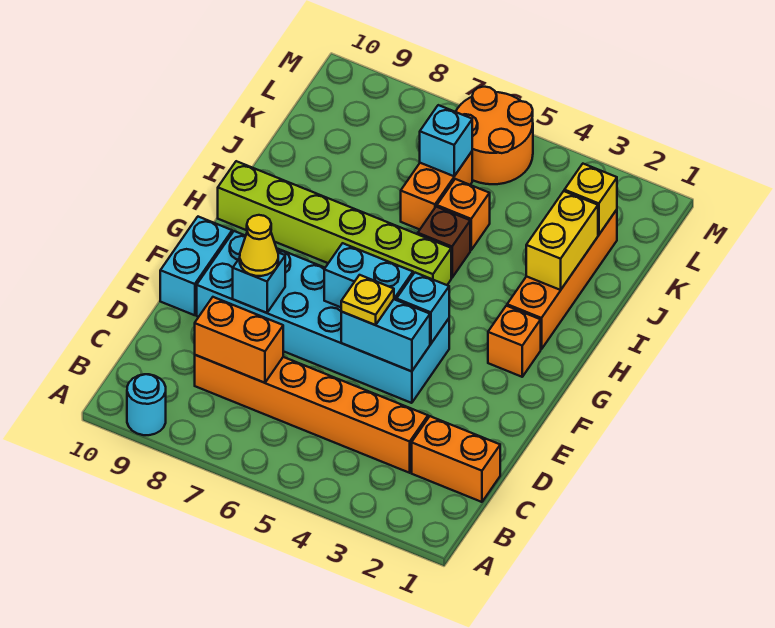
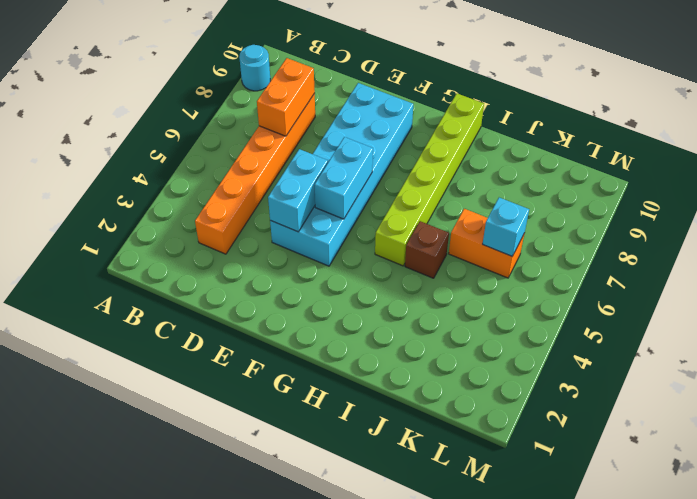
none -> orange brick C1:C2 level 1
none -> cyan brick E10:F10 level 1
none -> orange brick G2 level 1

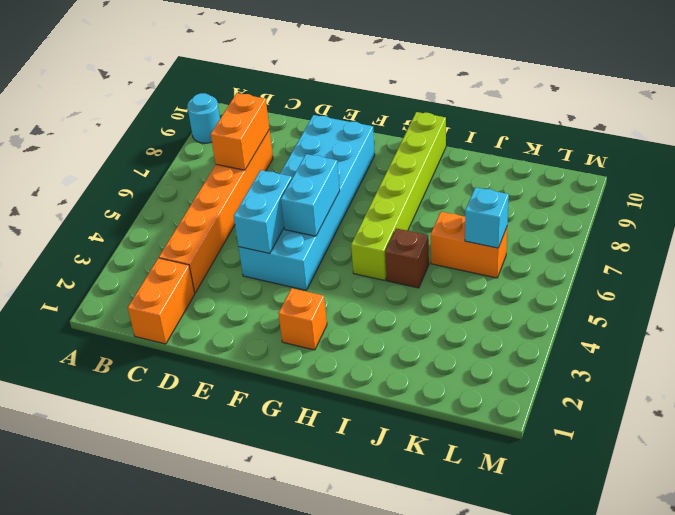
none -> cyan brick E10:F10 level 1
none -> orange brick H2:K2 level 1
none -> orange brick J5 level 1

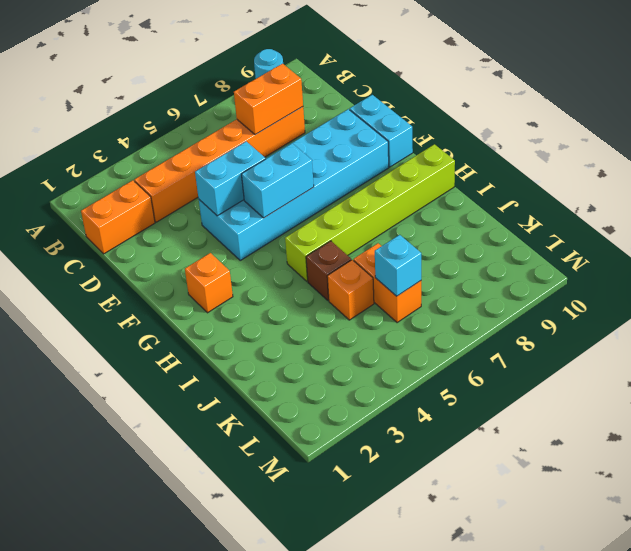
none -> orange brick H2:K2 level 1
none -> orange round brick L5:M6 level 1
none -> cyan brick E8 level 2

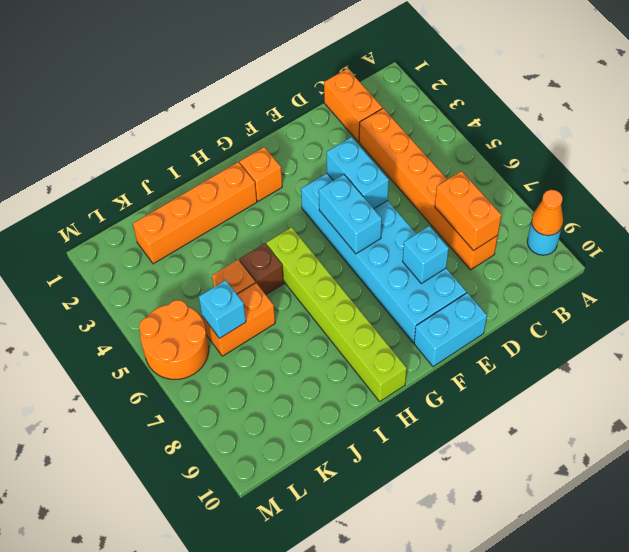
orange cone A9 level 2 -> none
none -> cyan brick F4 level 2
none -> yellow brick I2:J2 level 2
none -> yellow brick K2 level 2

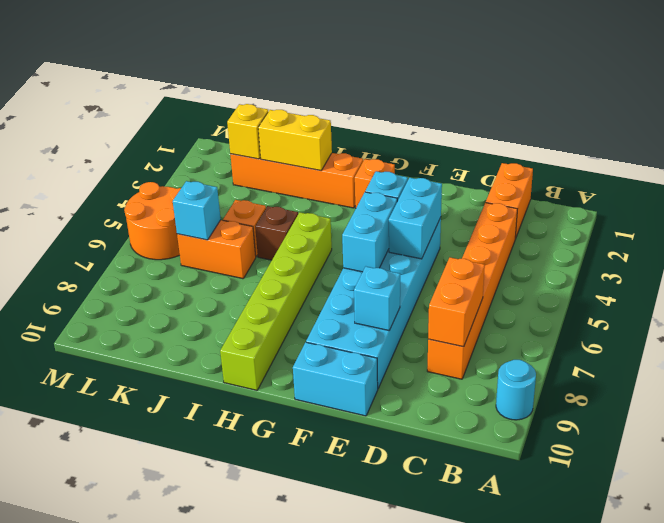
none -> yellow plate E5 level 3
none -> yellow cone E8 level 3

